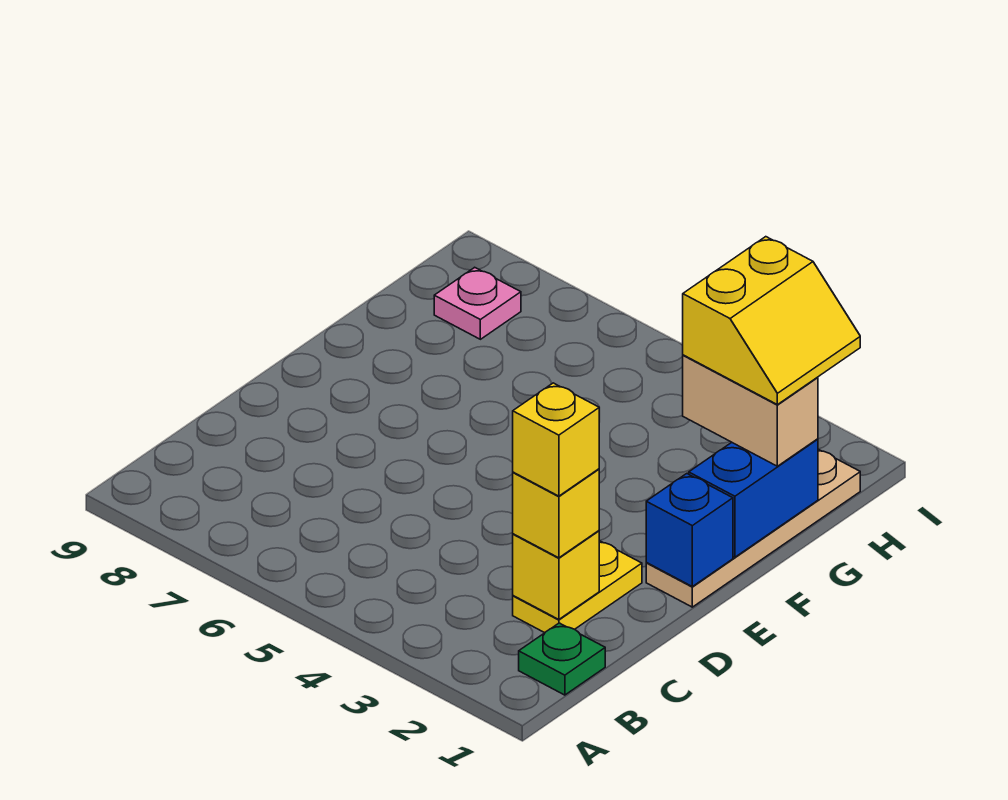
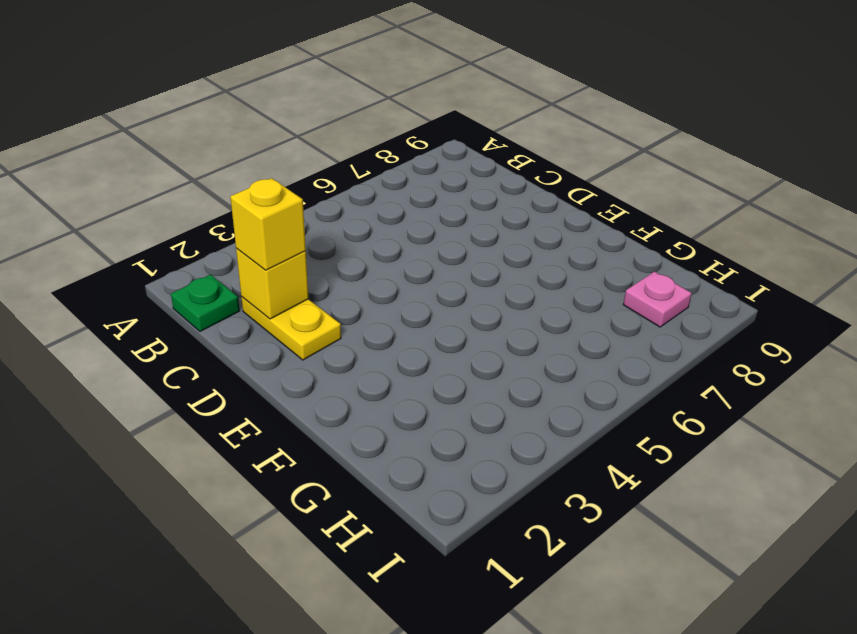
none -> tan plate E1:H1 level 1
none -> blue brick E1 level 2

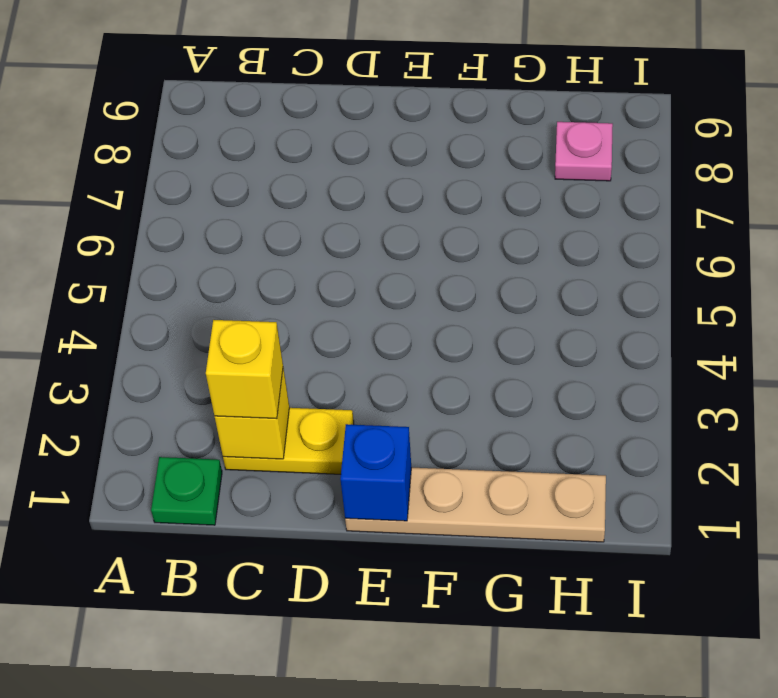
none -> blue brick F1:G1 level 2
none -> tan brick G1:G2 level 3

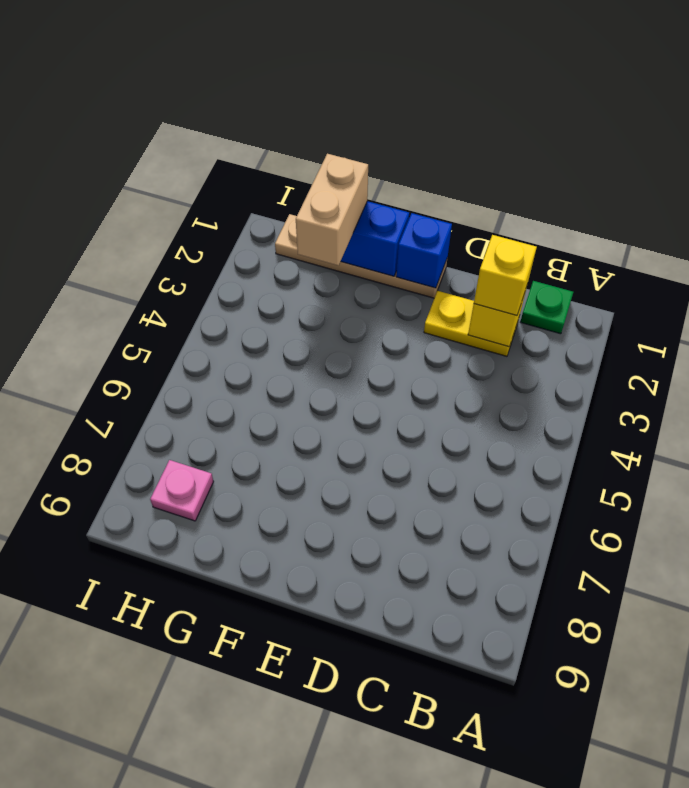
none -> yellow brick C2 level 4
none -> yellow slope G1:H2 level 4 top 2

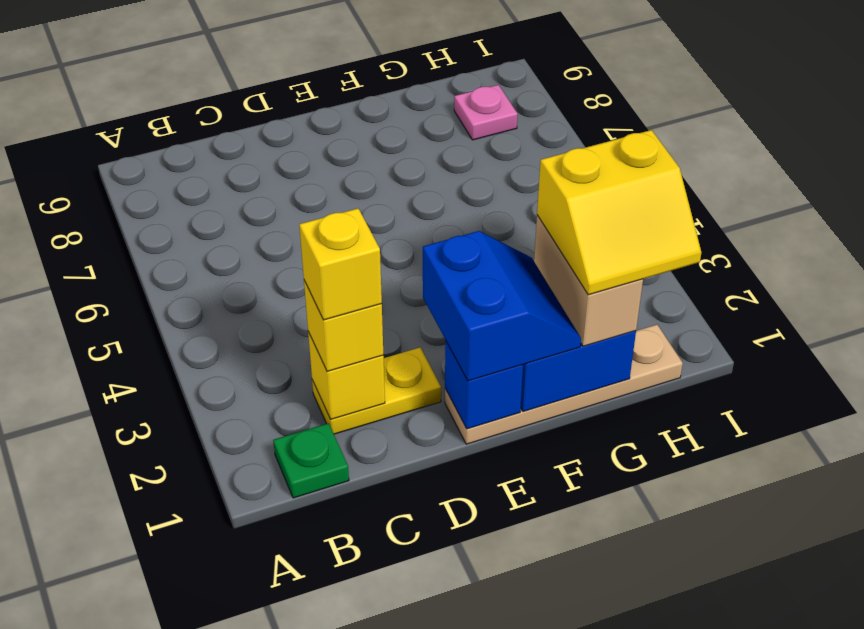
blue slope E1:F2 level 3 top E -> none

